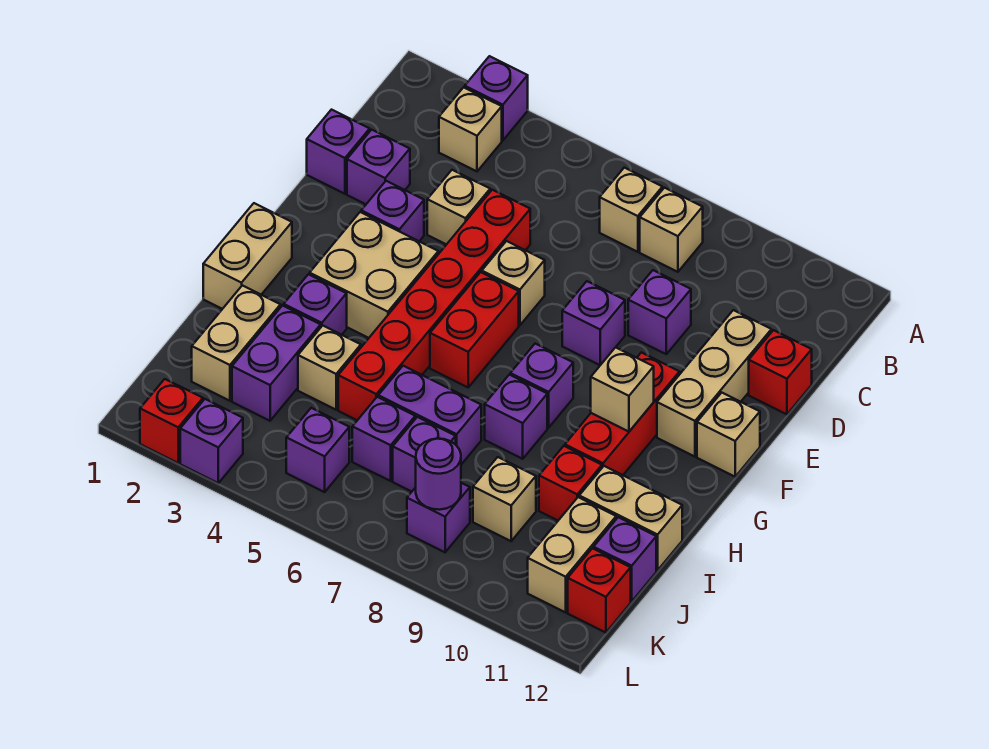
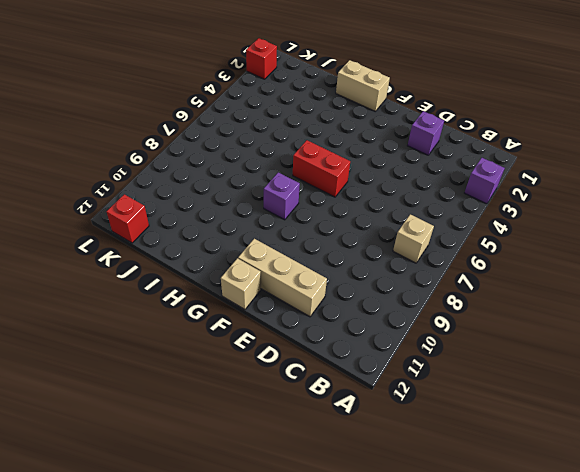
none -> tan brick B3 level 1
none -> tan brick B8 level 1
none -> purple brick D1 level 1
none -> tan brick D4 level 1

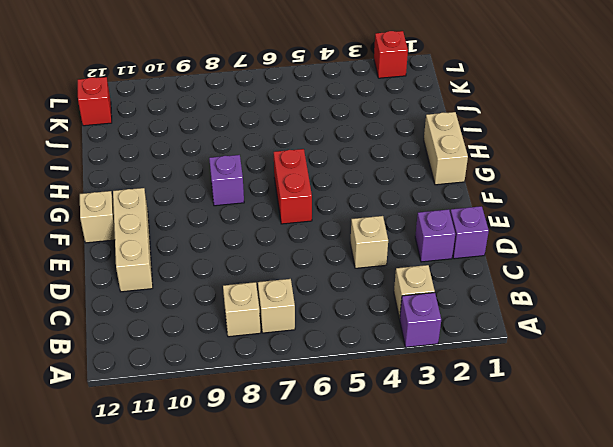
none -> red brick D5:I5 level 1
none -> purple brick D9 level 1
none -> red brick D12 level 1
none -> purple brick E3 level 1

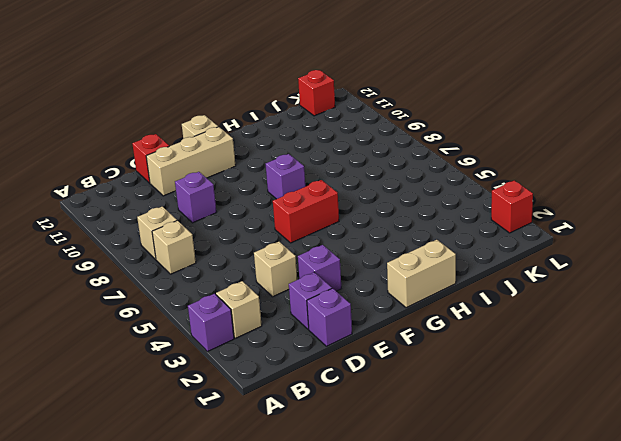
none -> red brick D5:I5 level 1
none -> tan brick E6 level 1
none -> purple brick E8 level 1
none -> tan brick F3:G4 level 1

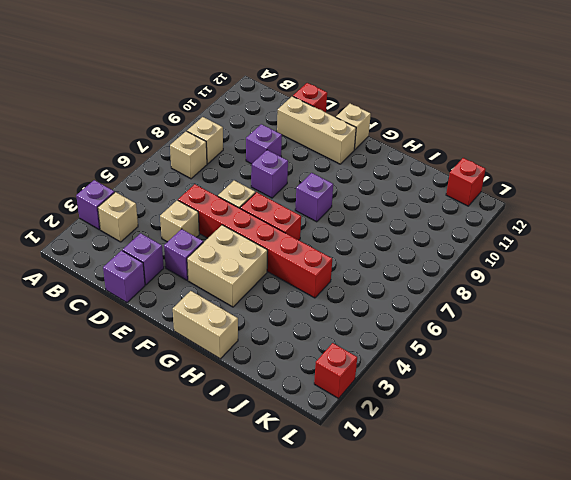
none -> red brick F10:H10 level 1
none -> purple brick H3 level 1
none -> purple brick H8 level 1
none -> tan brick I2:J2 level 1

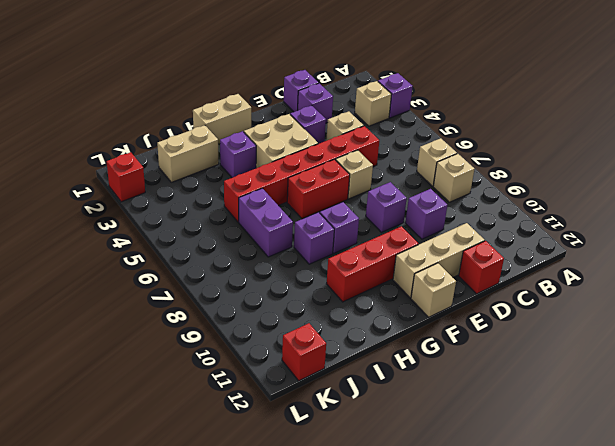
none -> purple brick I3:J3 level 1
none -> tan brick I4 level 1
none -> red brick I10 level 1
none -> tan brick I11:I12 level 1

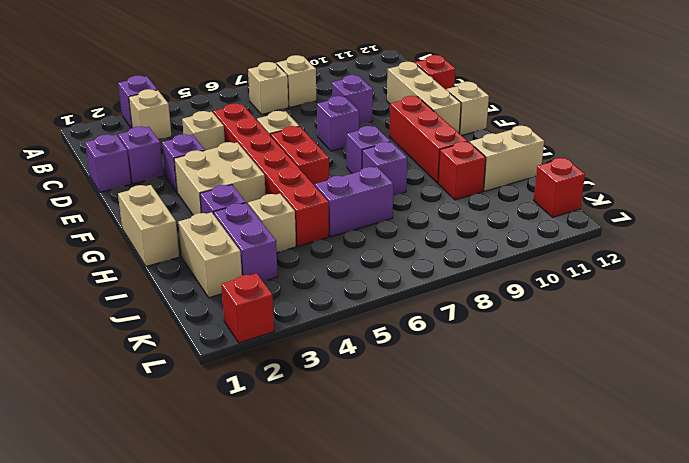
none -> purple brick J6 level 1
none -> purple brick J7 level 1
none -> tan brick J9 level 1
none -> tan brick J11:K11 level 1

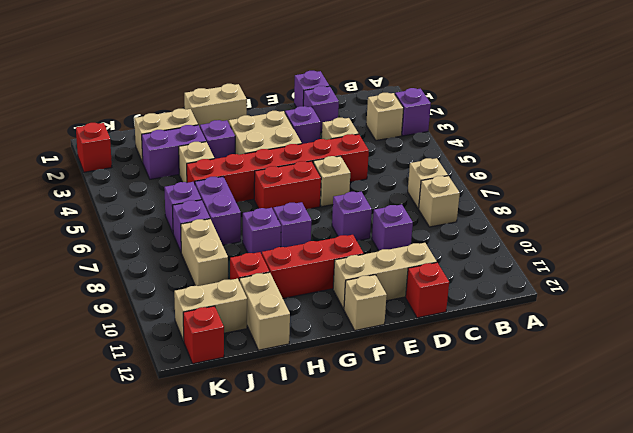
tan brick J8:J9 level 1 -> tan brick J9 level 1
none -> purple brick J12 level 1
none -> purple brick K5 level 1
none -> purple brick K8 level 1
none -> purple brick L3 level 1

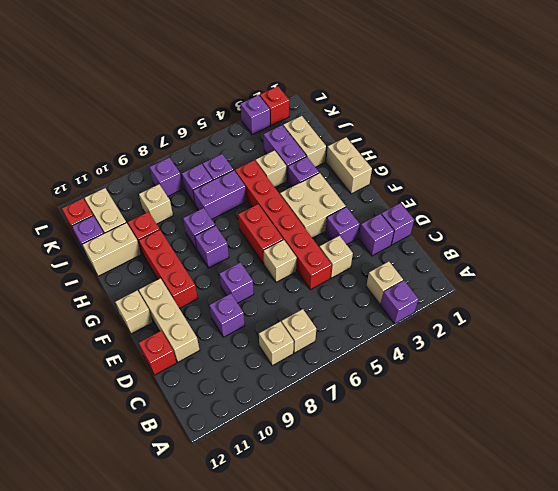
none -> purple brick K5 level 1
none -> tan brick G10 level 2
none -> purple round brick K8 level 2

